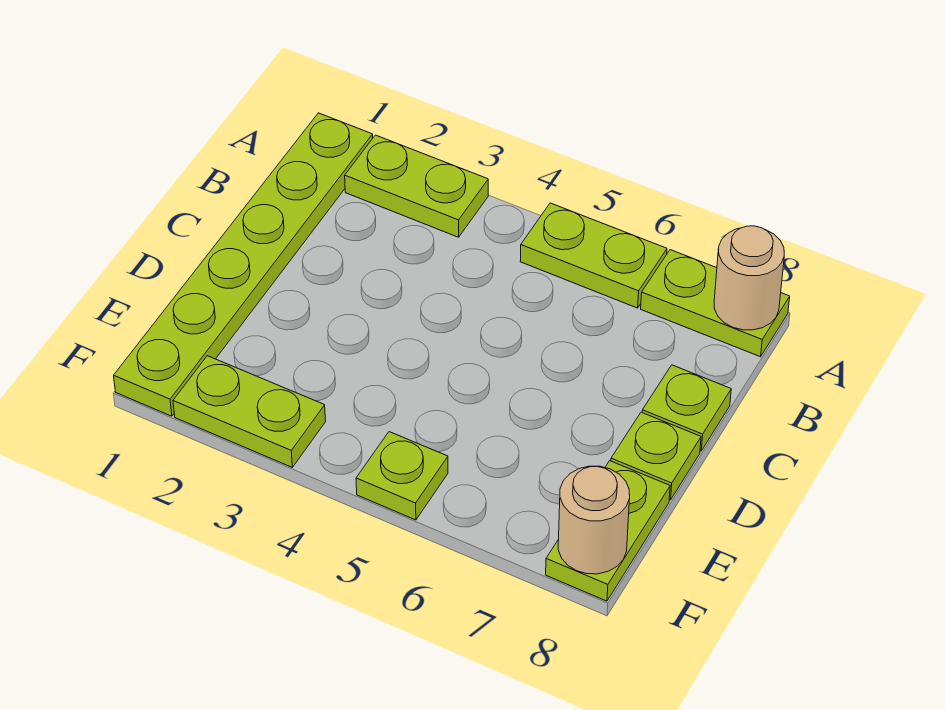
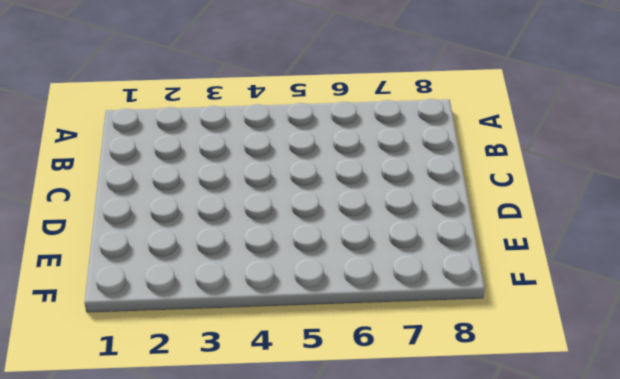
none -> lime plate A1:F1 level 1
none -> lime plate A2:A3 level 1

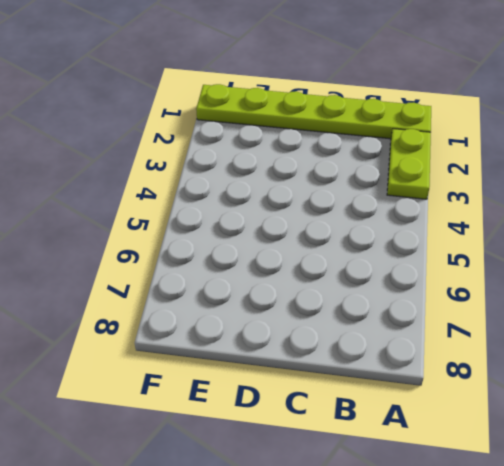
none -> lime plate A5:A6 level 1
none -> lime plate A7:A8 level 1

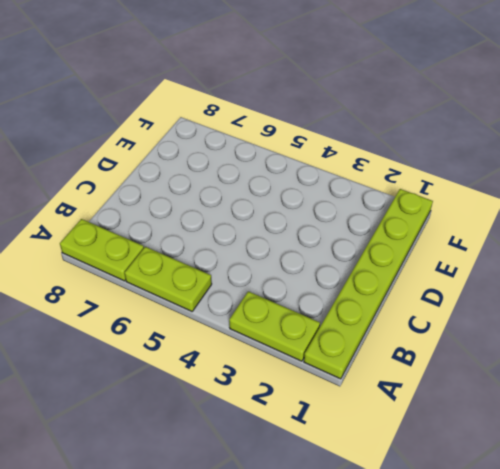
none -> lime plate C8 level 1
none -> lime plate D8 level 1

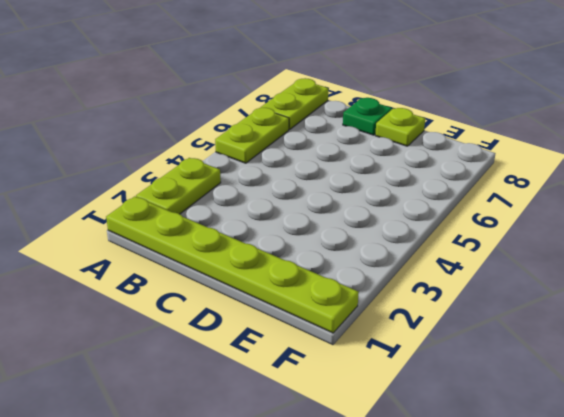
green plate C8 level 1 -> lime plate C8 level 1
none -> lime plate E8:F8 level 1
none -> lime plate F2:F3 level 1

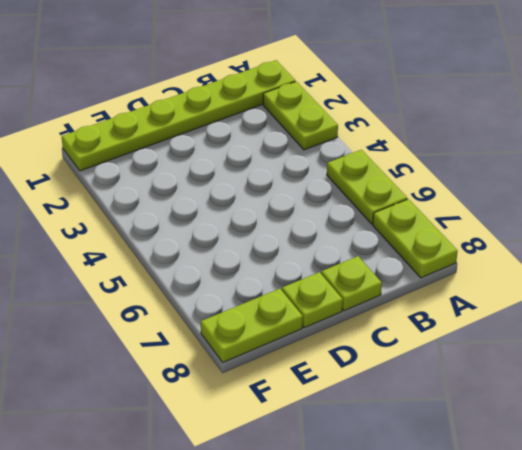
none -> lime plate F2:F3 level 1
none -> lime plate F5 level 1

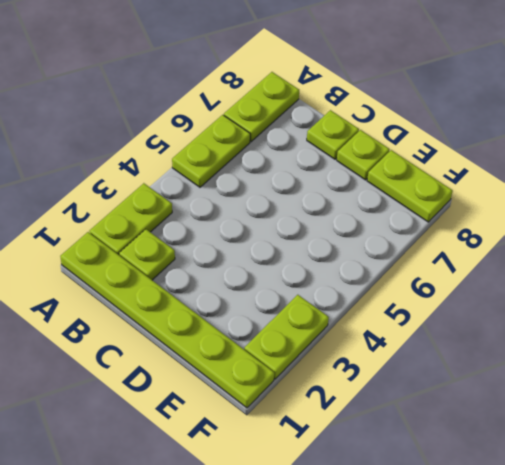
lime plate B2 level 1 -> lime plate F5 level 1
none -> tan round brick A8 level 2
none -> tan round brick F8 level 2

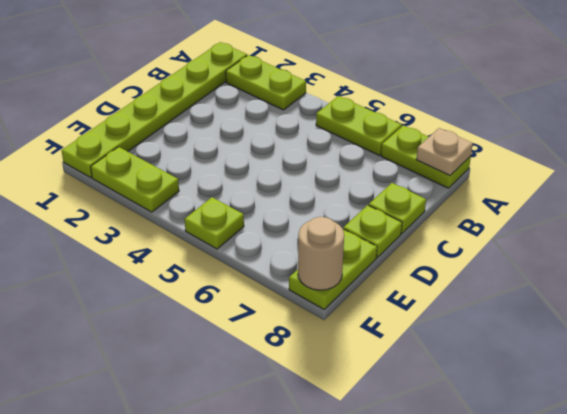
tan plate A8 level 2 -> tan round brick A8 level 2

